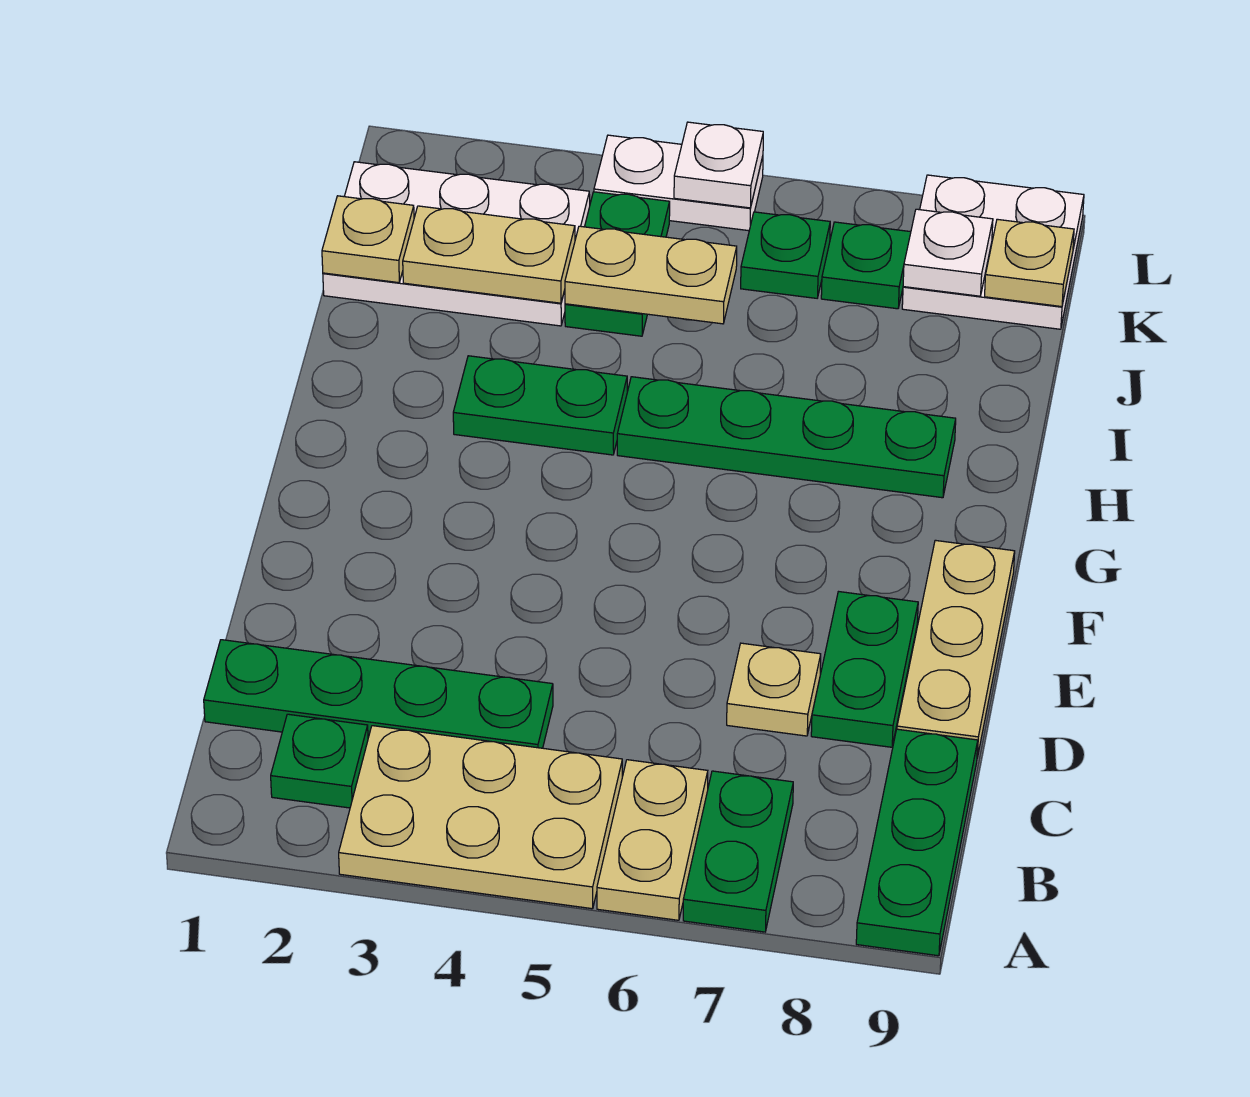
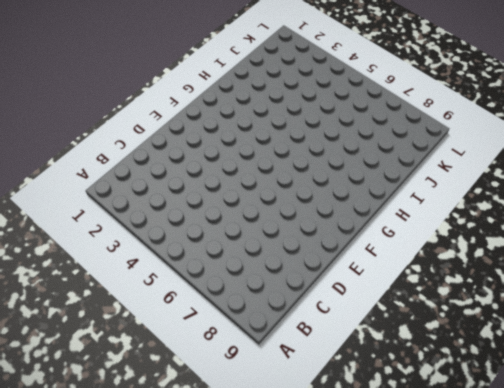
none -> tan plate A3:B5 level 1
none -> tan plate A6:B6 level 1
none -> green plate A7:B7 level 1

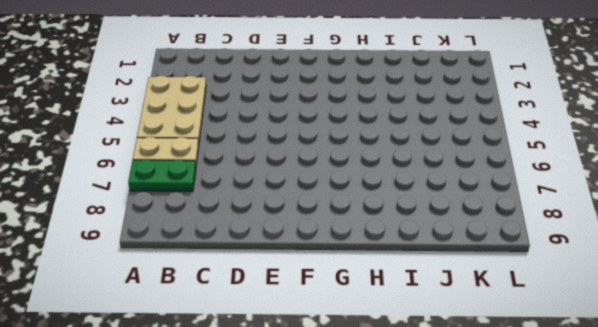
none -> green plate A9:C9 level 1
none -> green plate B2 level 1
none -> green plate C1:C4 level 1

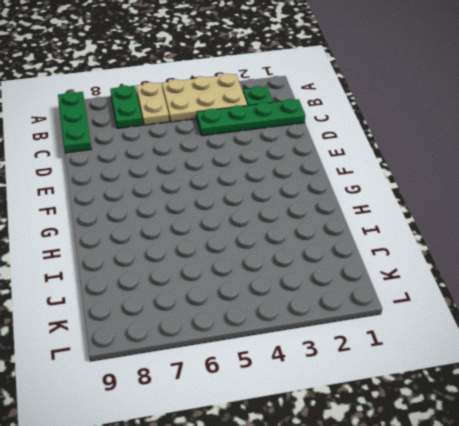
none -> tan plate D7 level 1
none -> green plate D8:E8 level 1
none -> tan plate D9:F9 level 1

